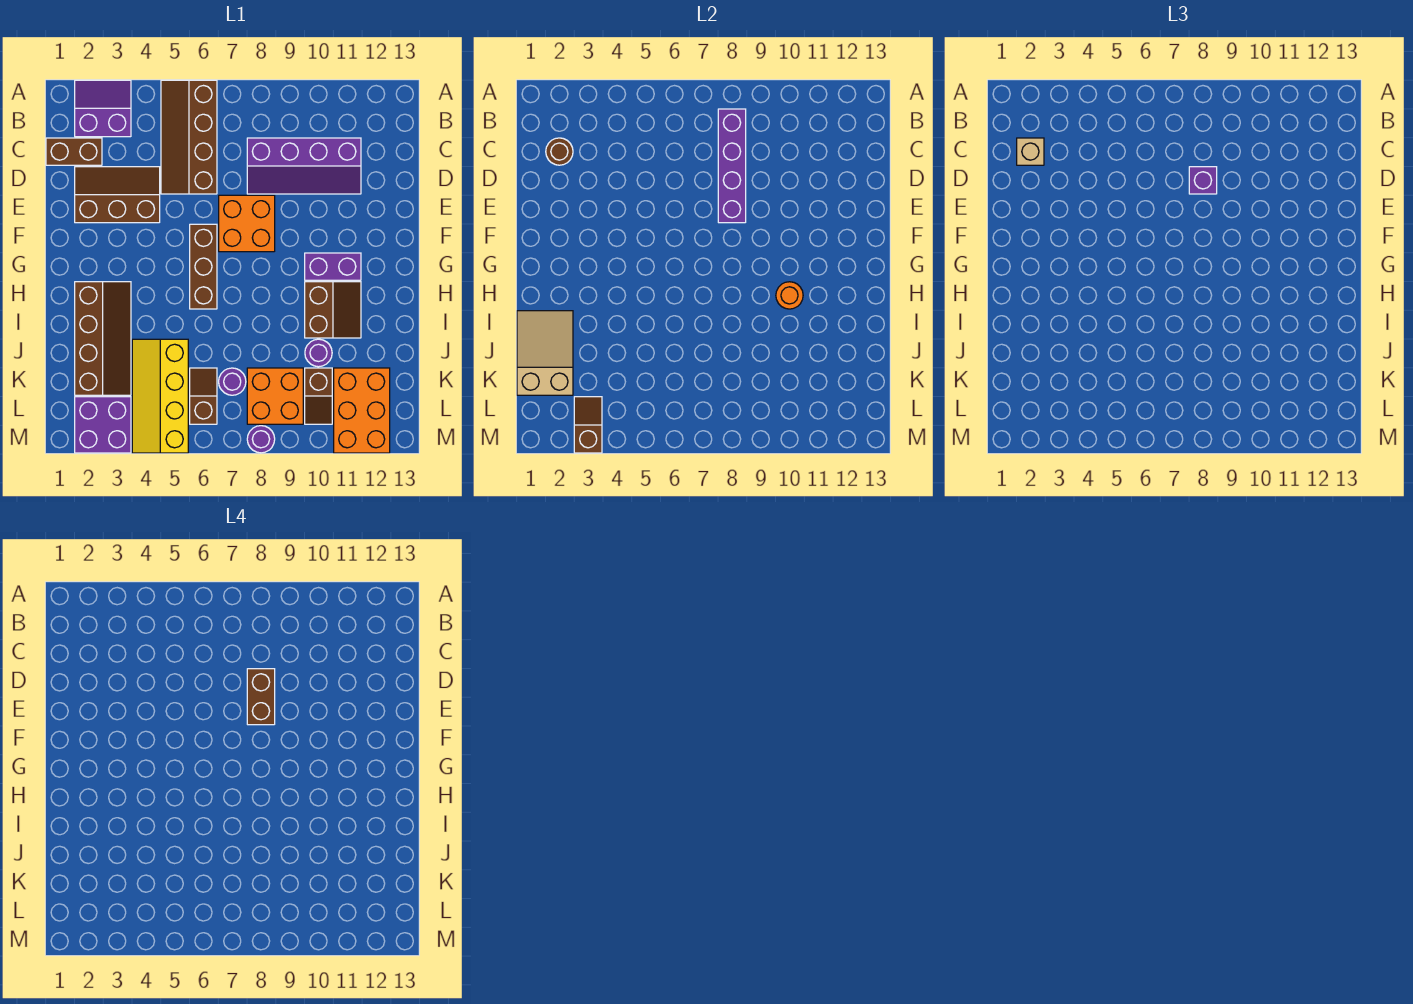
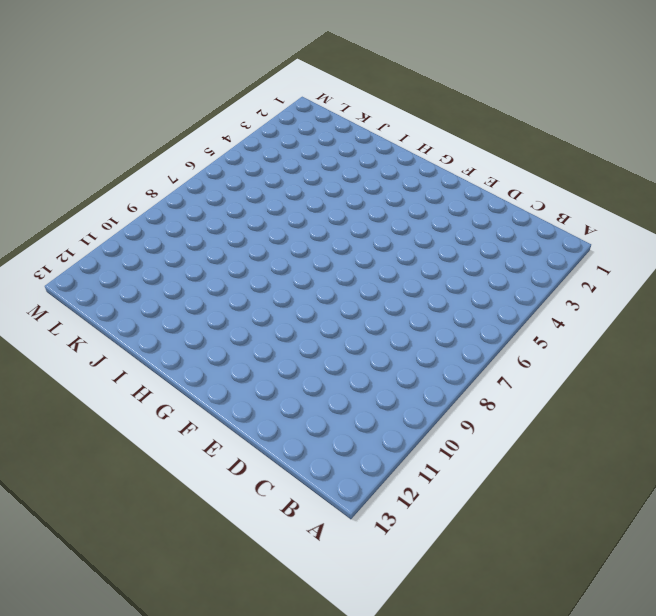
none -> purple slope A2:B3 level 1 top B
none -> brown slope A5:D6 level 1 top 6
none -> brown brick C1:C2 level 1

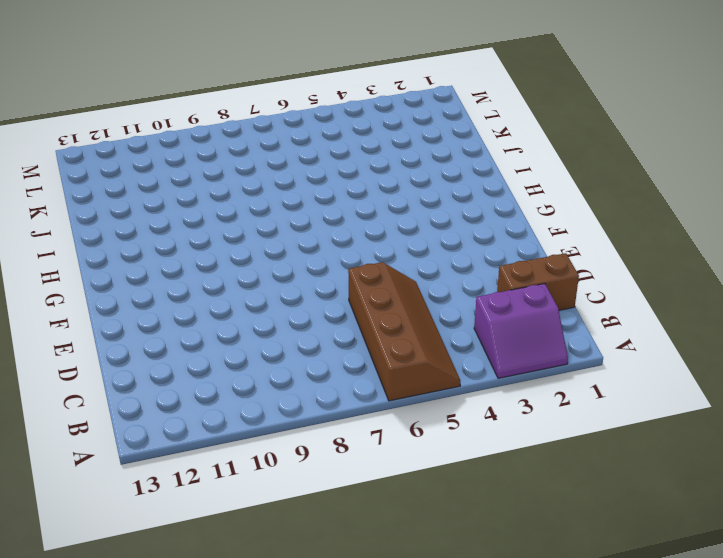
none -> purple slope C8:D11 level 1 top C
none -> brown slope D2:E4 level 1 top E
none -> orange brick E7:F8 level 1

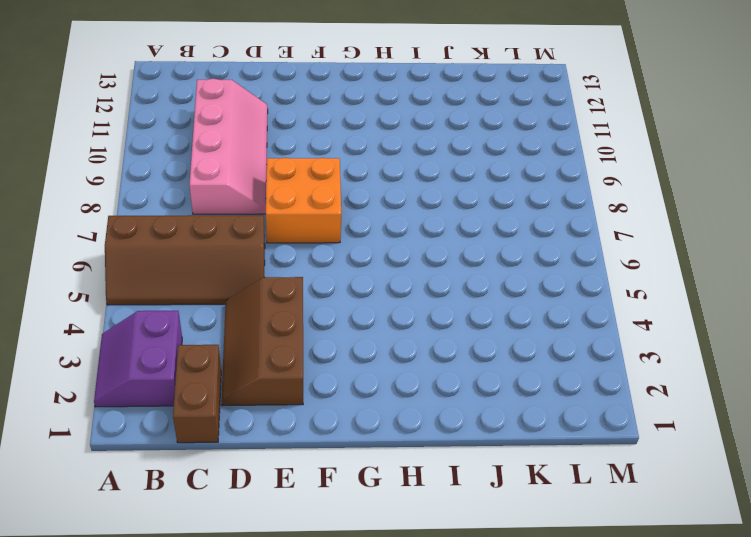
pink slope C8:D11 level 1 top C -> purple slope C8:D11 level 1 top C
none -> brown brick F6:H6 level 1
none -> purple brick G10:G11 level 1
none -> brown slope H2:K3 level 1 top 2

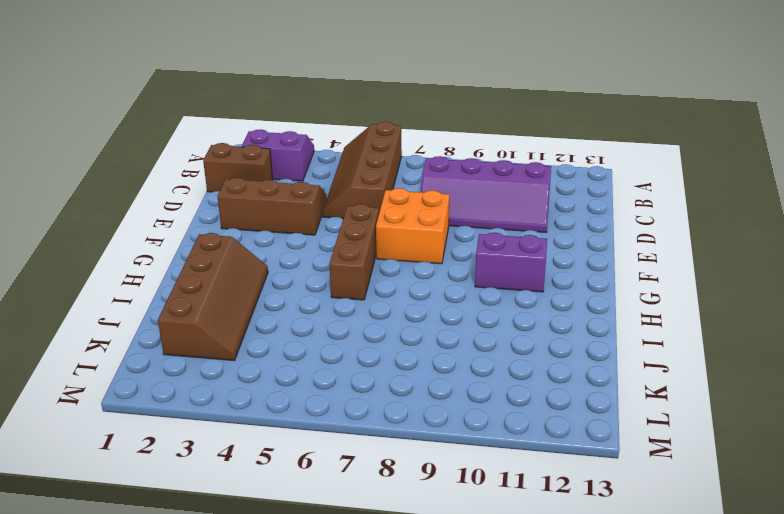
none -> brown slope H10:I11 level 1 top 10
none -> yellow slope J4:M5 level 1 top 5
none -> purple round brick J10 level 1

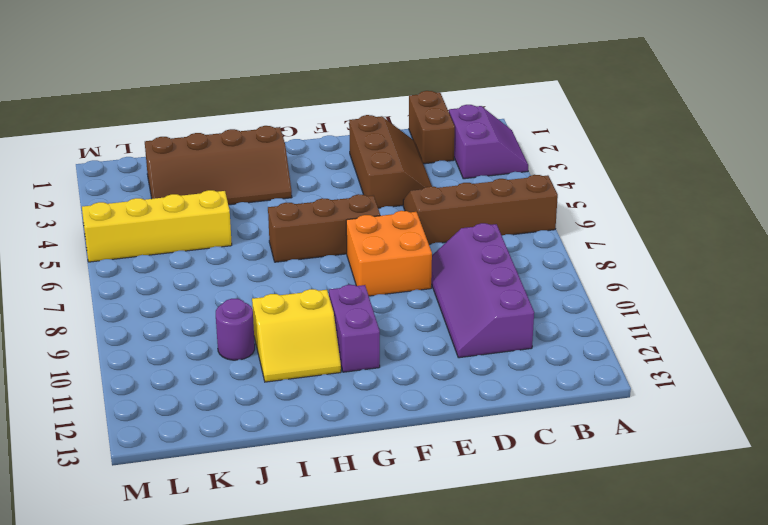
yellow slope H10:I11 level 1 top 10 -> brown slope H10:I11 level 1 top 10
none -> brown slope K6:L6 level 1 top L
none -> purple round brick K7 level 1
none -> orange brick K8:L9 level 1

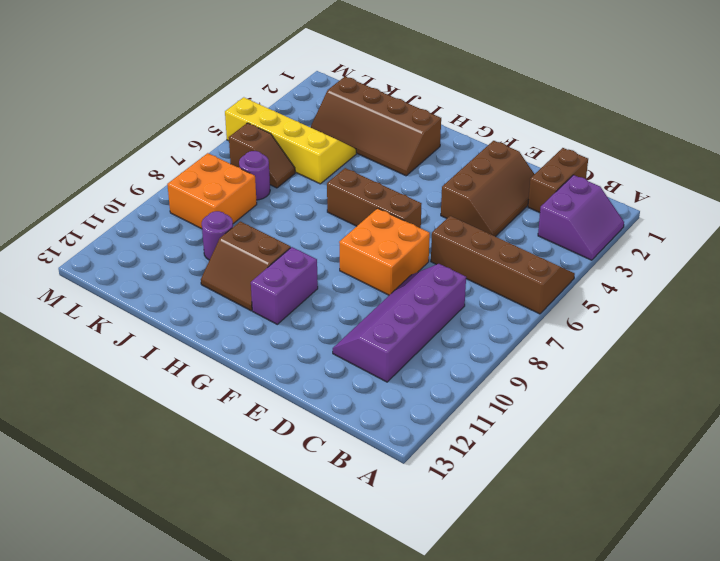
none -> brown slope K10:L10 level 1 top K
none -> orange brick K11:M12 level 1
none -> purple brick L2:M3 level 1

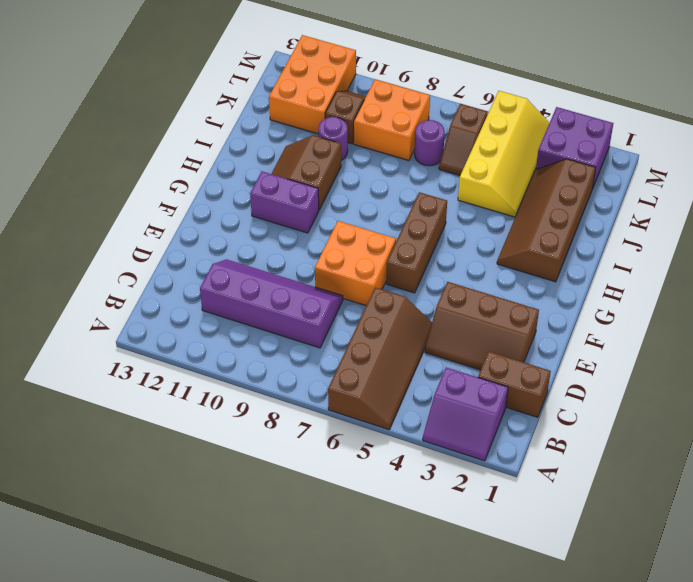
none -> purple round brick M8 level 1
none -> purple brick B8:E8 level 2
none -> brown round brick C2 level 2

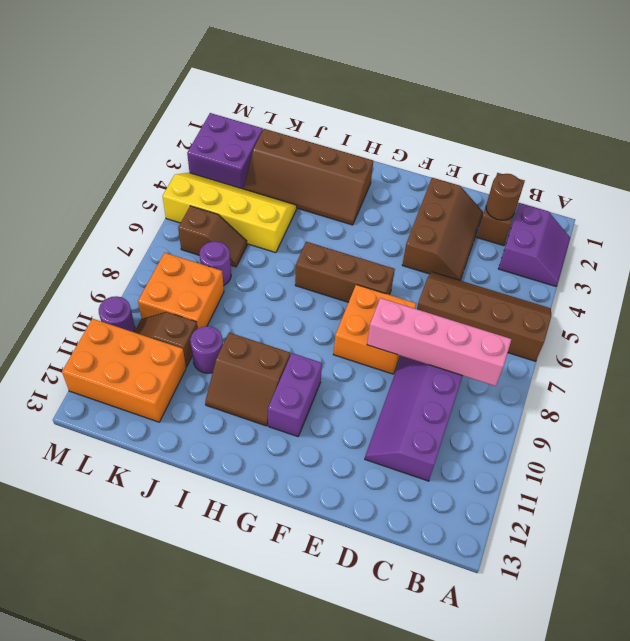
pink brick B8:E8 level 2 -> purple brick B8:E8 level 2
purple round brick M10 level 1 -> purple round brick M8 level 1
none -> orange round brick H10 level 2
none -> tan slope I1:K2 level 2 top K
none -> brown slope L3:M3 level 2 top M

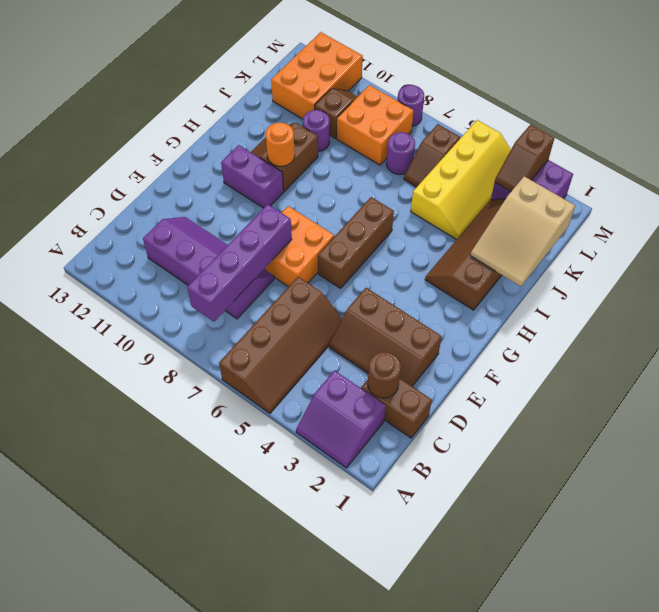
none -> tan brick C2 level 3
none -> purple brick D8 level 3
none -> brown brick D8:E8 level 4

